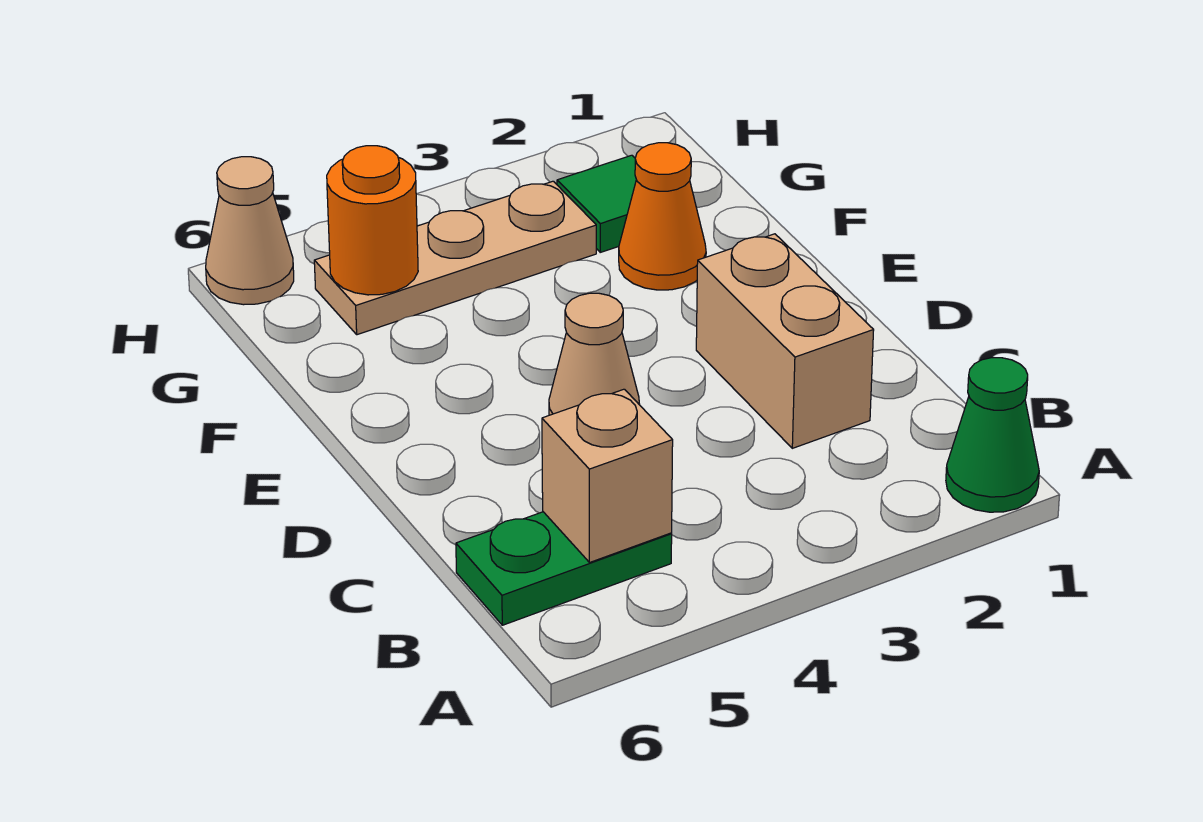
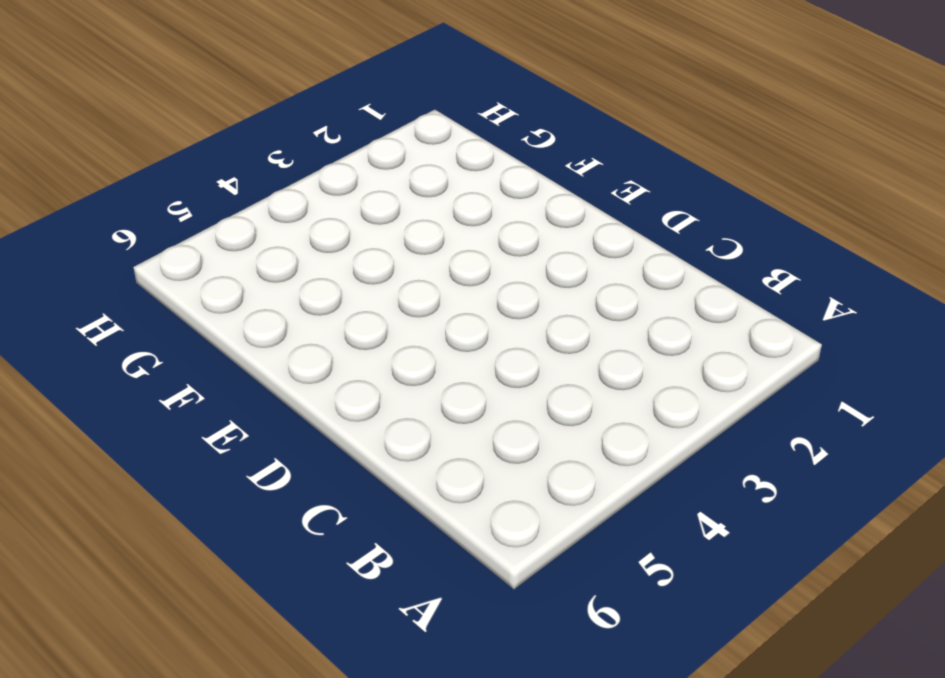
none -> green cone A1 level 1
none -> green plate B5:B6 level 1

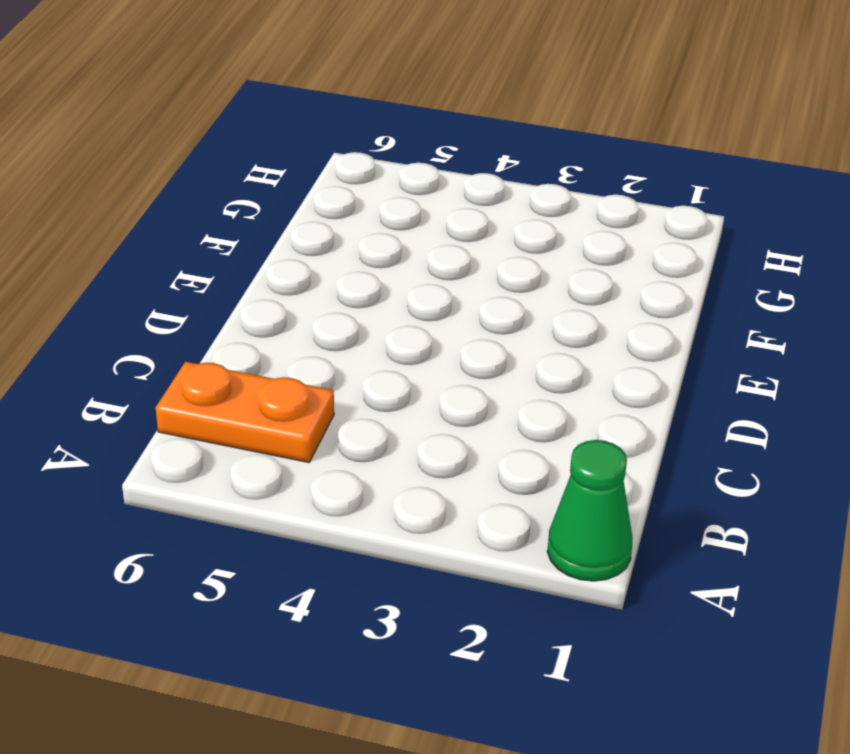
orange plate B5:B6 level 1 -> green plate B5:B6 level 1
none -> tan brick C2:D2 level 1
none -> tan cone D4 level 1

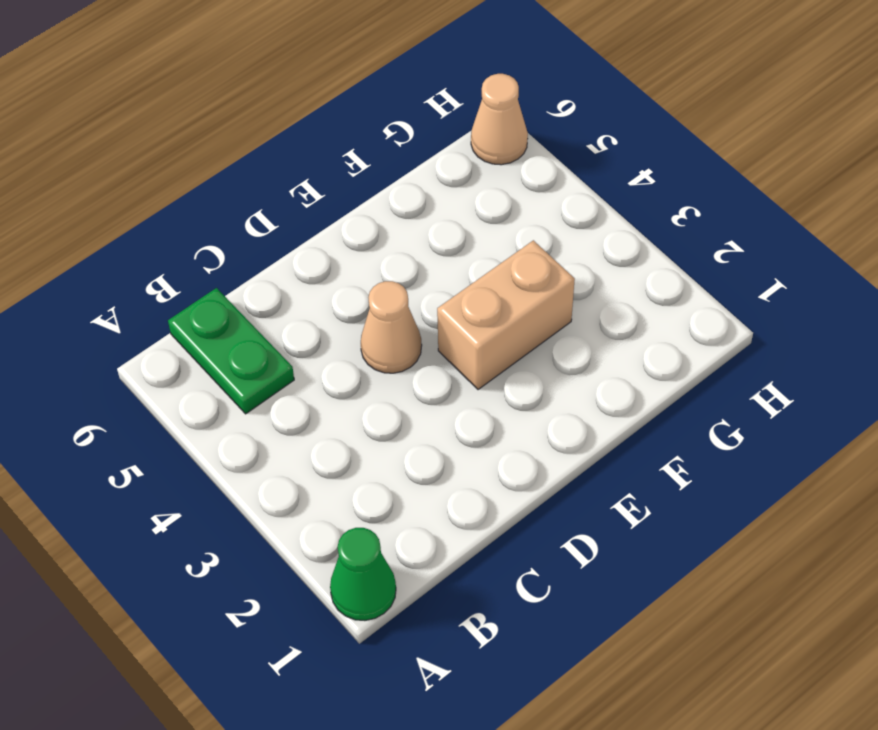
tan brick E3:F3 level 1 -> tan brick C2:D2 level 1
none -> orange cone F2 level 1
none -> green tile G2 level 1

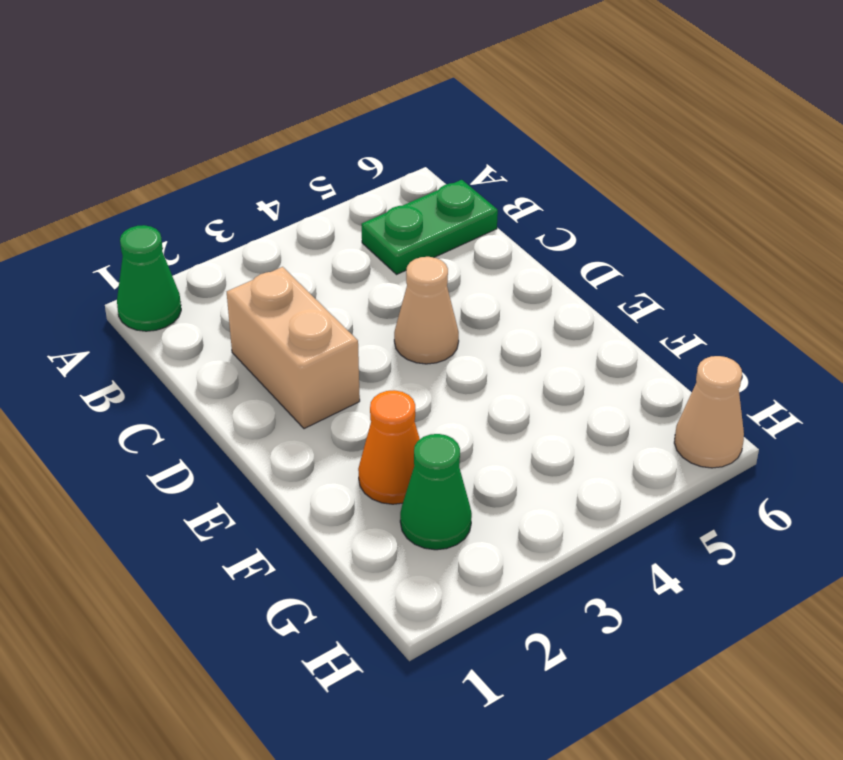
green cone G2 level 1 -> green tile G2 level 1
none -> tan plate G3:G5 level 1
none -> tan brick B5 level 2

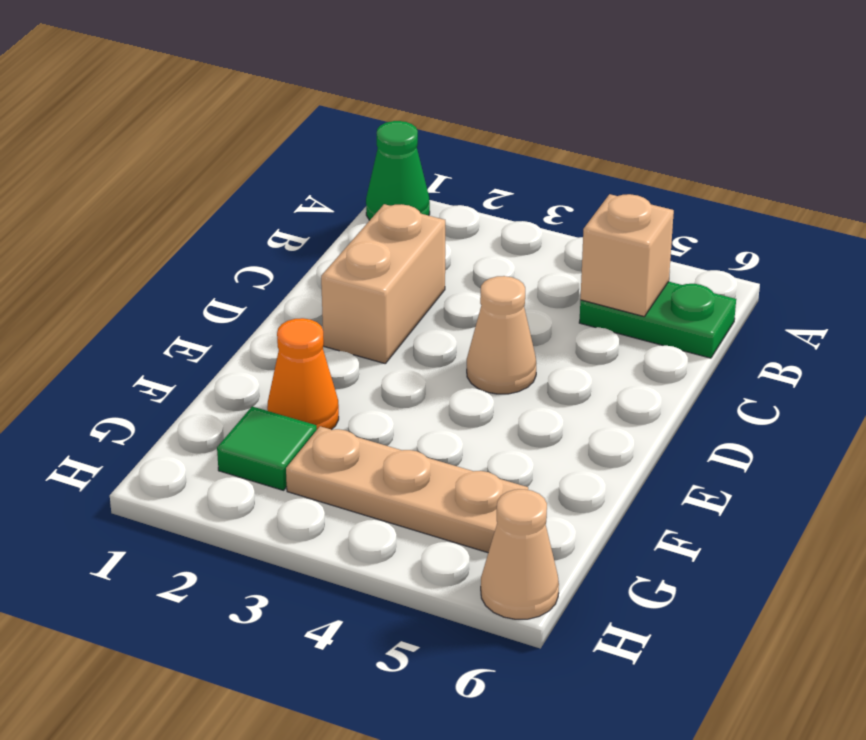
none -> orange round brick G5 level 2

